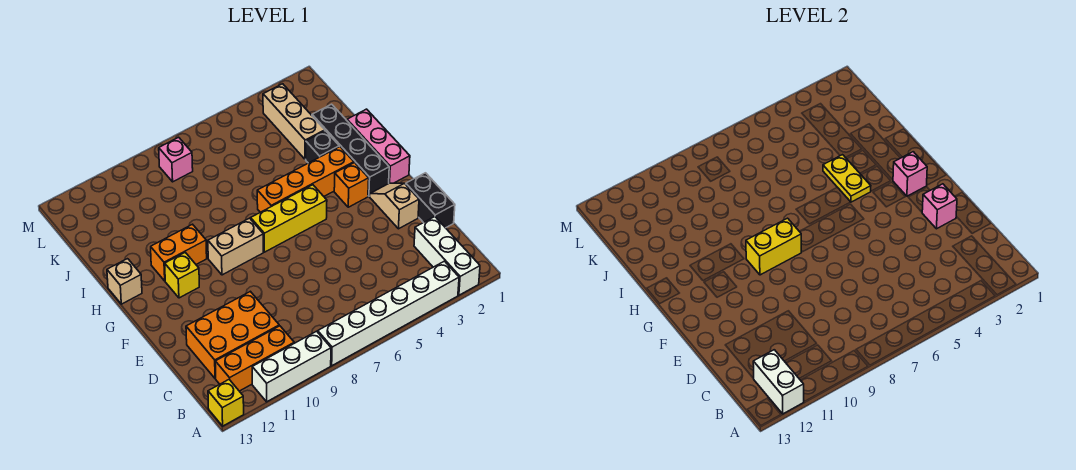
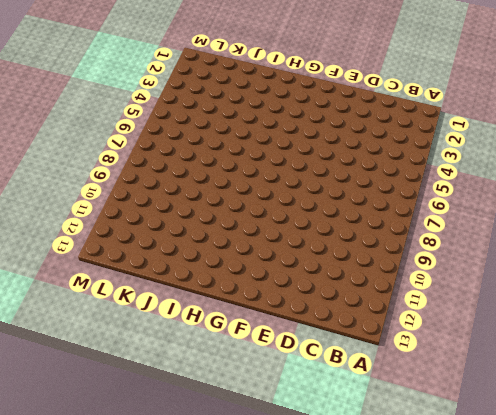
none -> white brick A2:C2 level 1
none -> white brick A3:A8 level 1
none -> white brick A9:A11 level 1

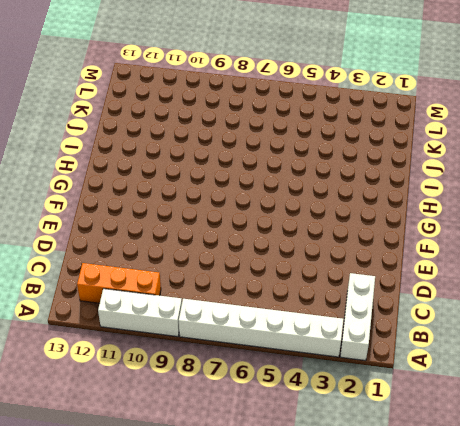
none -> yellow brick A13 level 1
none -> orange brick C10:D12 level 1
none -> black brick D1:E1 level 1

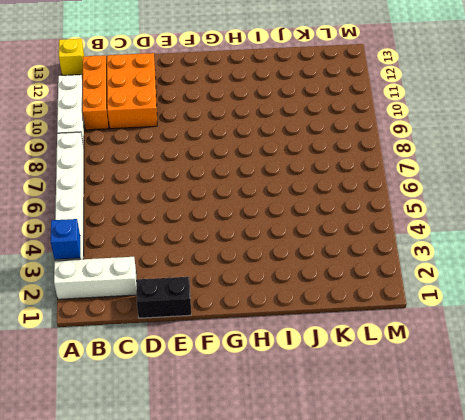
blue brick A3 level 2 -> none
none -> tan slope E2:F2 level 1 top E
none -> pink brick G1:I1 level 1
none -> black brick G2:J2 level 1

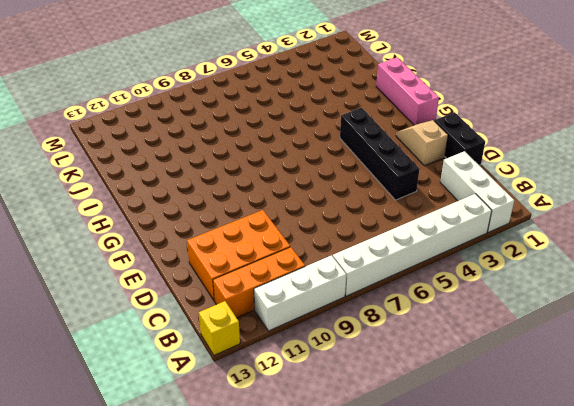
black brick D4:G4 level 1 -> black brick G2:J2 level 1
none -> orange brick G3 level 1
none -> yellow brick G5:G7 level 1
none -> tan brick G8:G9 level 1

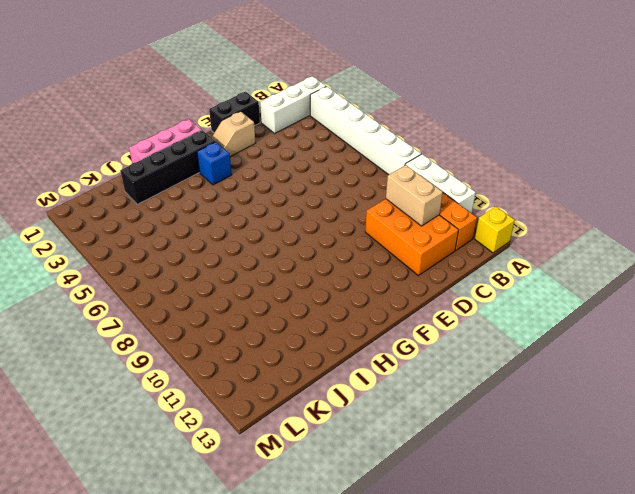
tan brick C10:C11 level 2 -> tan brick G8:G9 level 1
blue brick G3 level 1 -> orange brick G3 level 1
none -> yellow brick G5:G7 level 1
none -> yellow brick G11 level 1
none -> orange brick H3:H6 level 1

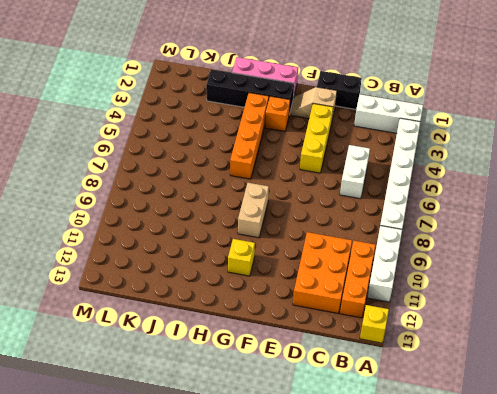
white brick C5:C6 level 1 -> white brick A12:B12 level 2
yellow brick E3:E5 level 1 -> yellow brick G5:G7 level 1
none -> orange brick H10:H11 level 1
none -> tan brick H13 level 1
none -> black brick I3 level 1

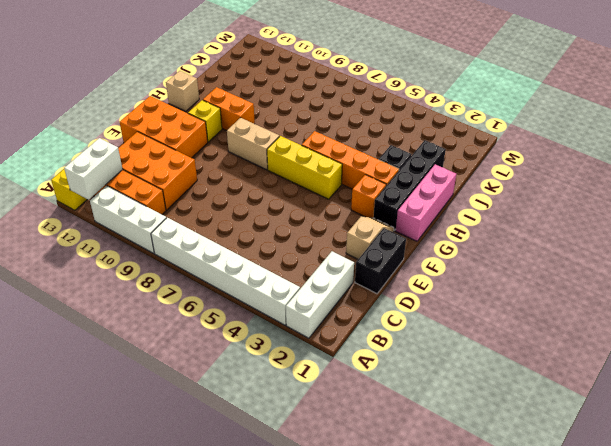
orange brick E11:F13 level 1 -> none
none -> tan brick J3:L3 level 1
none -> pink brick L8 level 1
none -> pink brick E2 level 2

